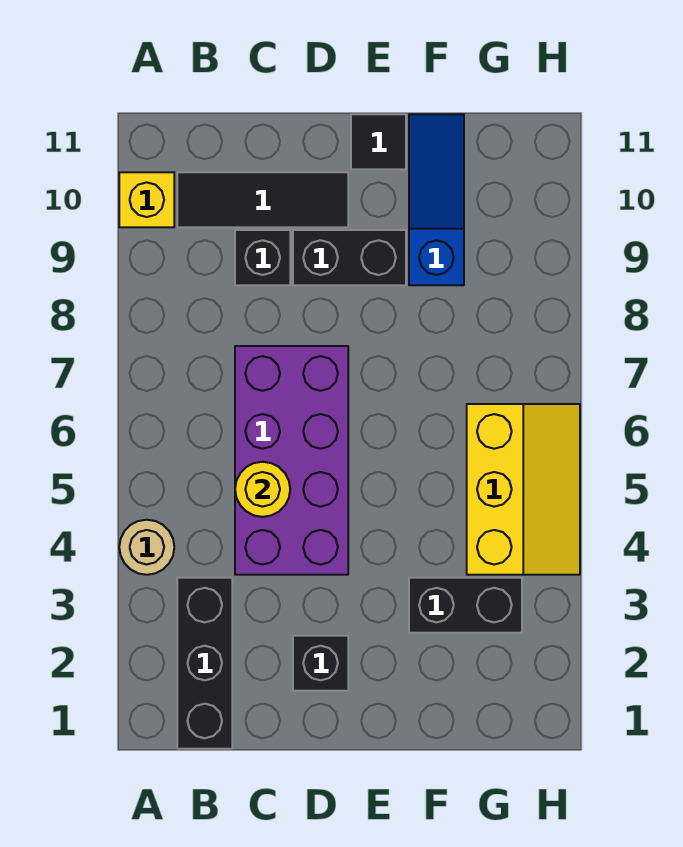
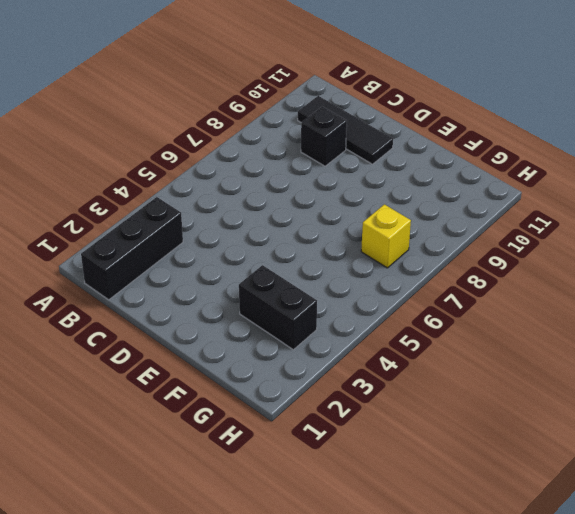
yellow brick G7 level 1 -> yellow brick A10 level 1
none -> tan round brick A4 level 1
none -> purple brick C4:D7 level 1
none -> black brick D2 level 1

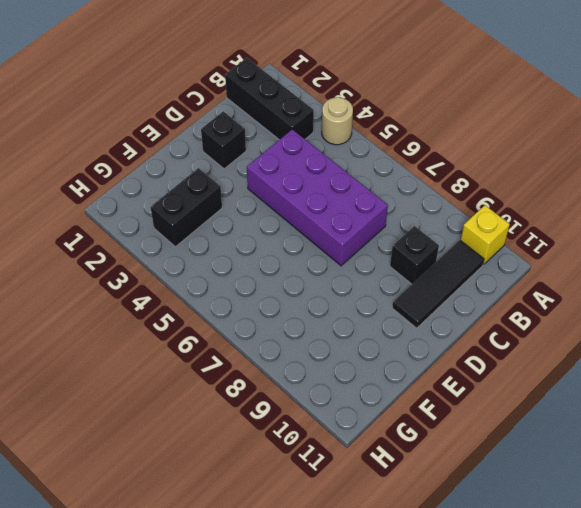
none -> black brick D9:E9 level 1
none -> black tile E11 level 1
none -> blue slope F9:F11 level 1 top 9

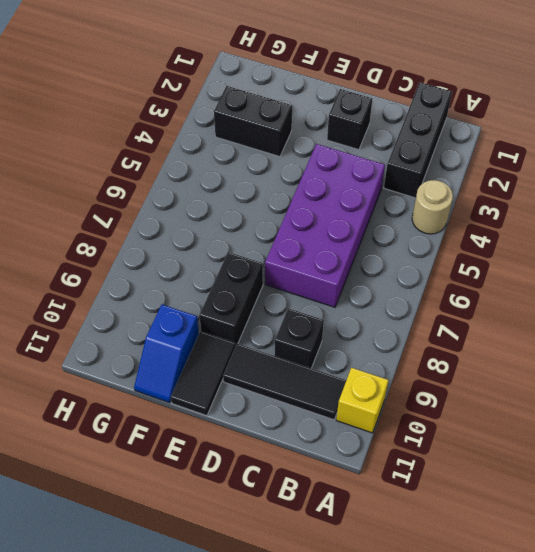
black brick E8:E9 level 1 -> black brick D9:E9 level 1
black tile E10:E11 level 1 -> black tile E11 level 1
blue slope F10:F11 level 1 top 10 -> blue slope F9:F11 level 1 top 9
none -> yellow slope G4:H6 level 1 top G
none -> yellow round brick C5 level 2

